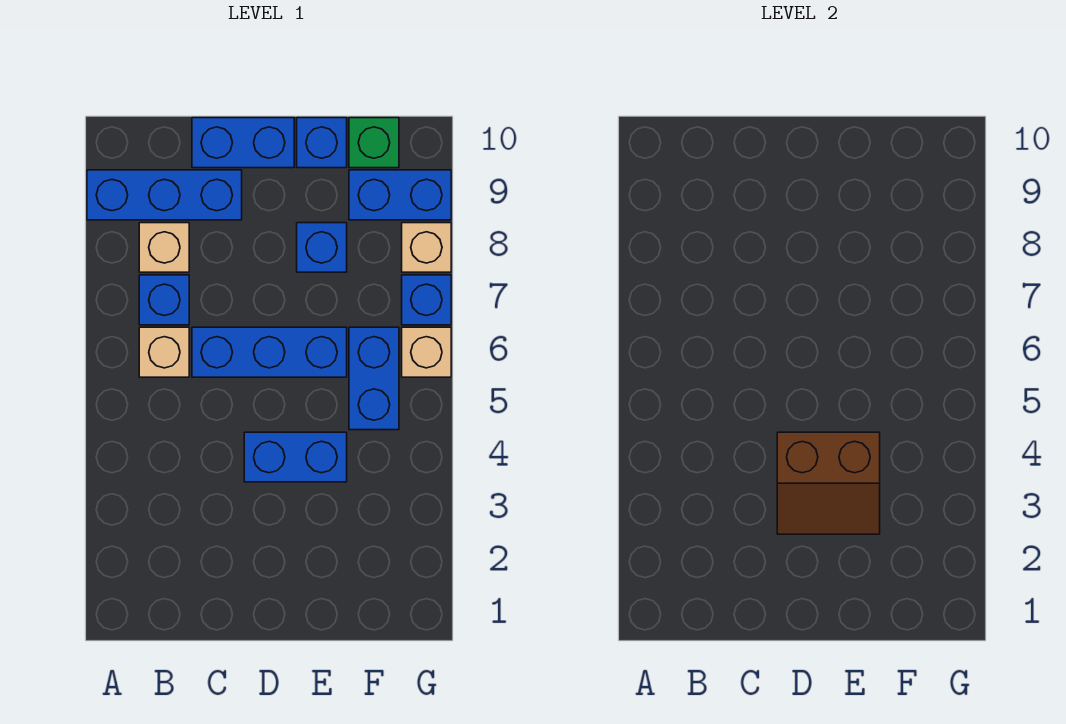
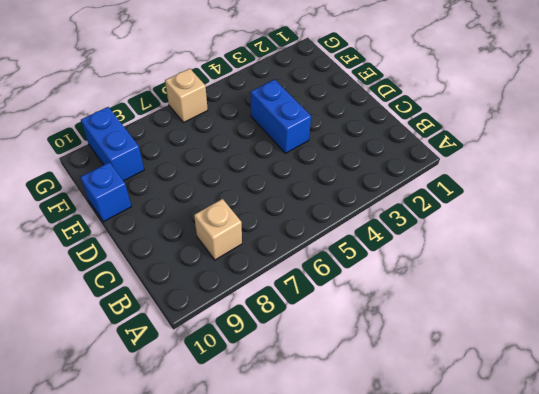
none -> blue brick A9:C9 level 1
none -> tan brick B6 level 1
none -> blue brick B7 level 1

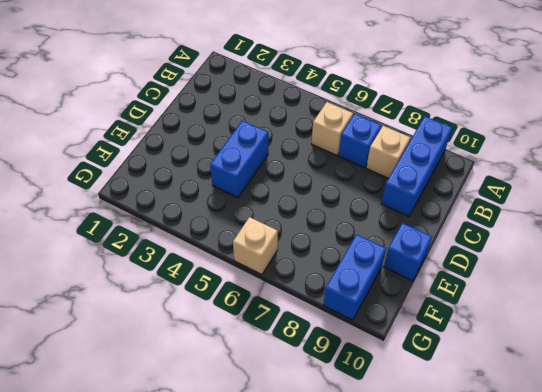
none -> blue brick C6:E6 level 1
none -> blue brick C10:D10 level 1
none -> blue brick E8 level 1

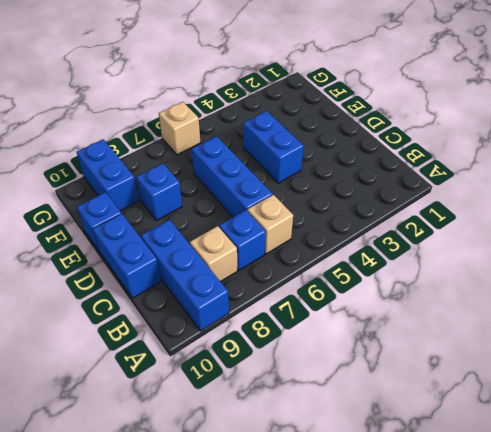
none -> blue brick F5:F6 level 1
none -> green brick F10 level 1
none -> blue brick G7 level 1

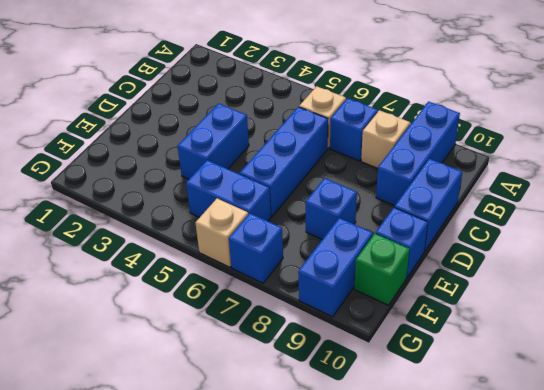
none -> tan brick G8 level 1
none -> brown slope D3:E4 level 2 top 4

